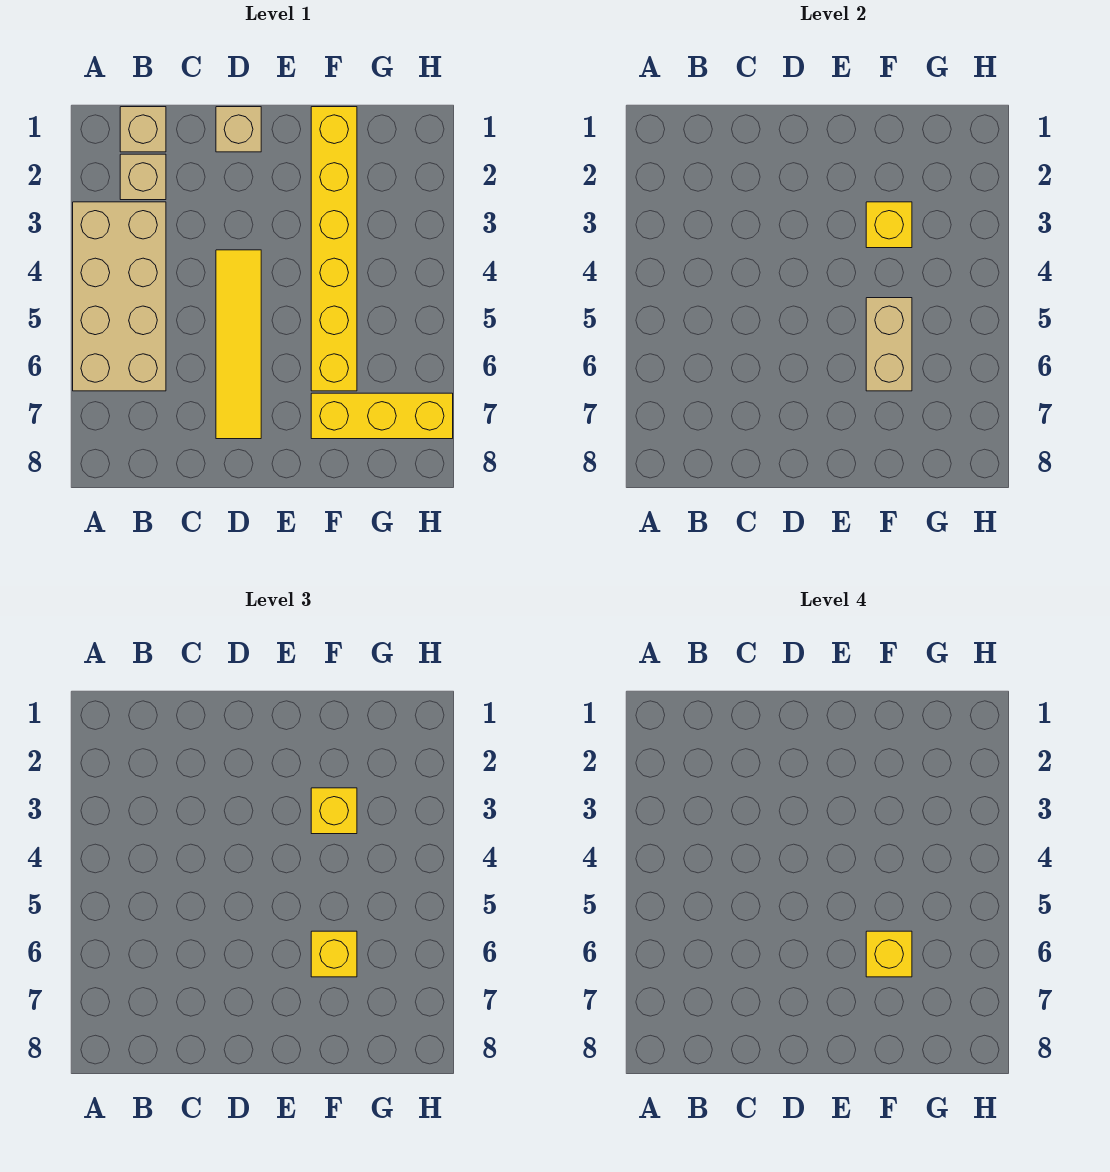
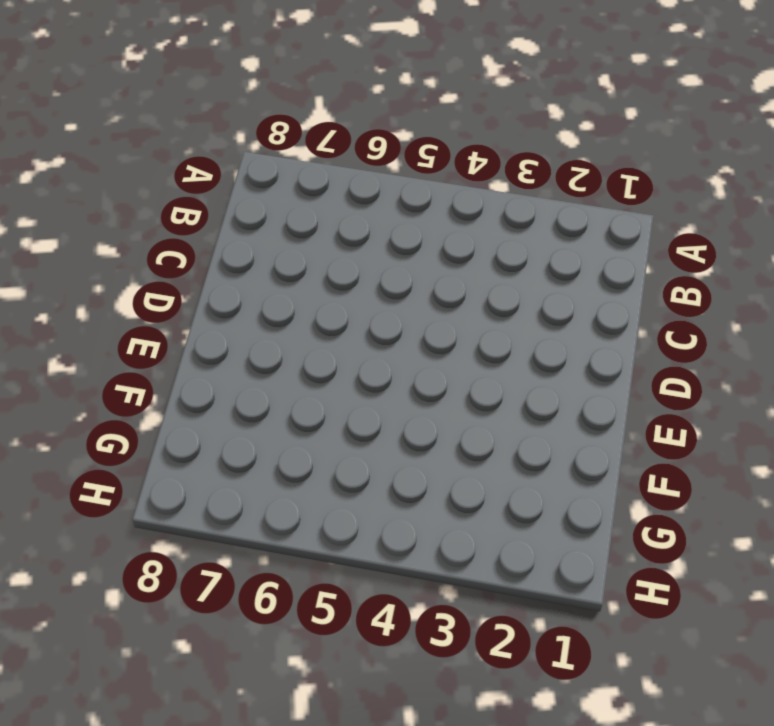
none -> tan brick A3:B6 level 1
none -> tan brick B1 level 1
none -> tan brick B2 level 1

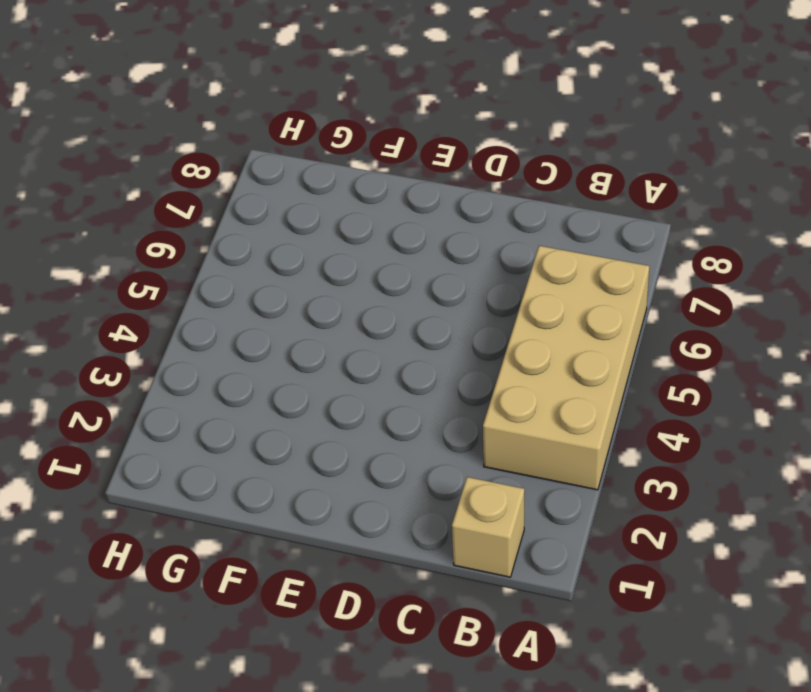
none -> tan brick B2 level 1
none -> tan brick D1 level 1
none -> yellow tile D4:D7 level 1

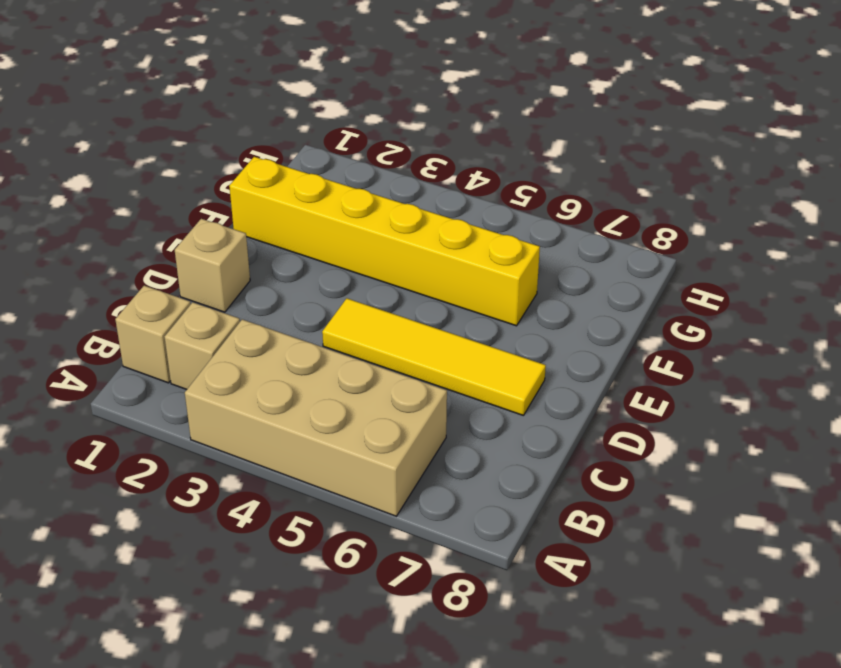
none -> yellow brick F7:H7 level 1
none -> yellow brick F3 level 2
none -> tan brick F5:F6 level 2

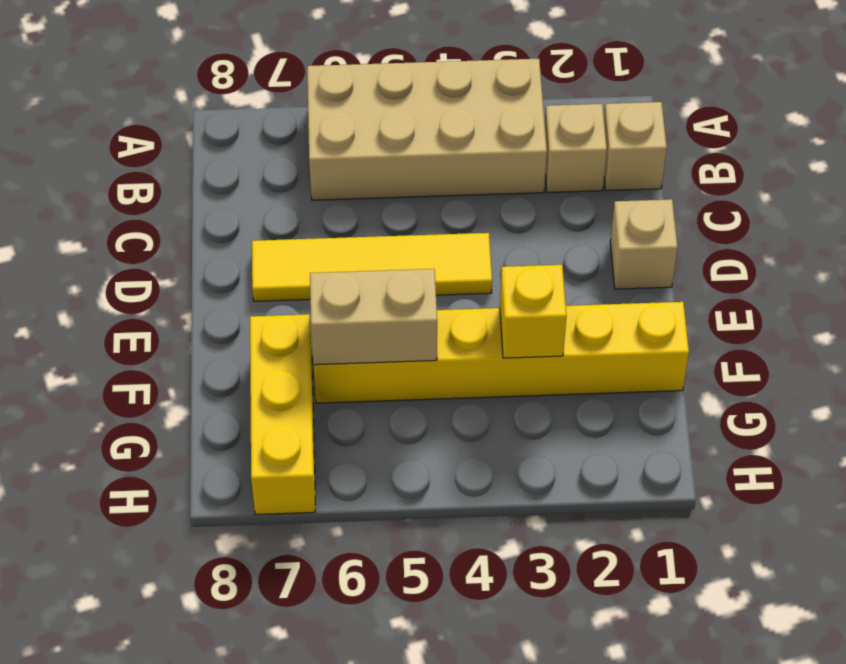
none -> yellow brick F3 level 3
none -> yellow brick F6 level 3
none -> yellow brick F6 level 4

